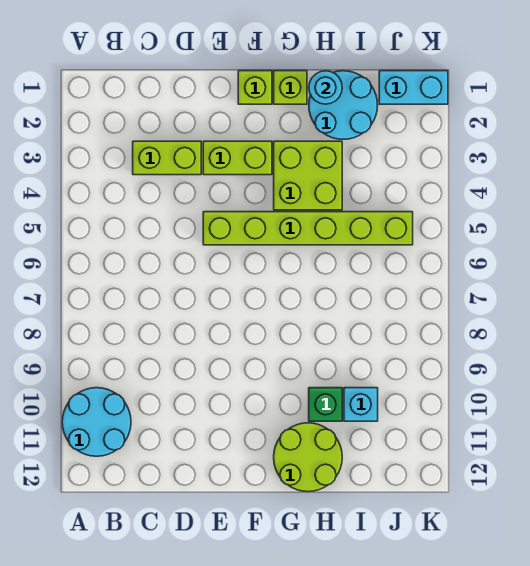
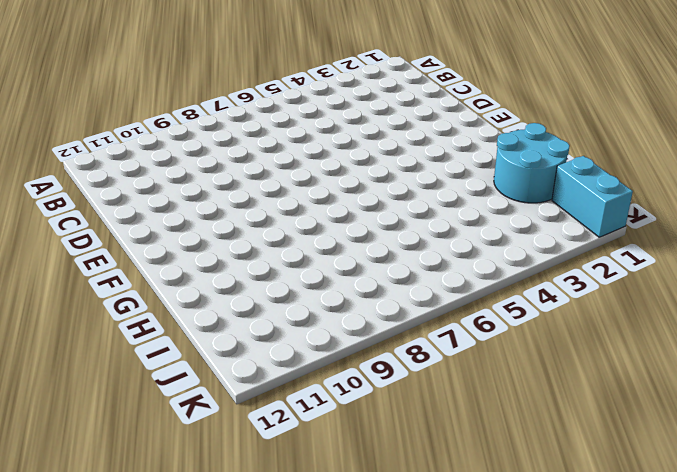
none -> cyan round brick A10:B11 level 1
none -> lime brick C3:D3 level 1
none -> lime brick E3:F3 level 1

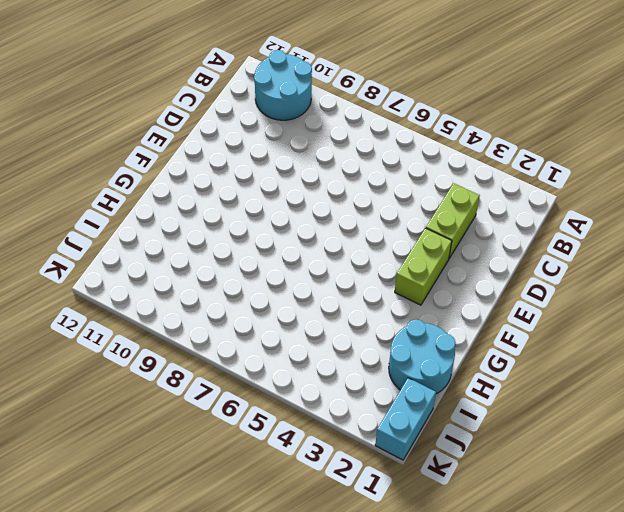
none -> lime brick E5:J5 level 1
none -> lime brick F1 level 1
none -> lime brick G1 level 1

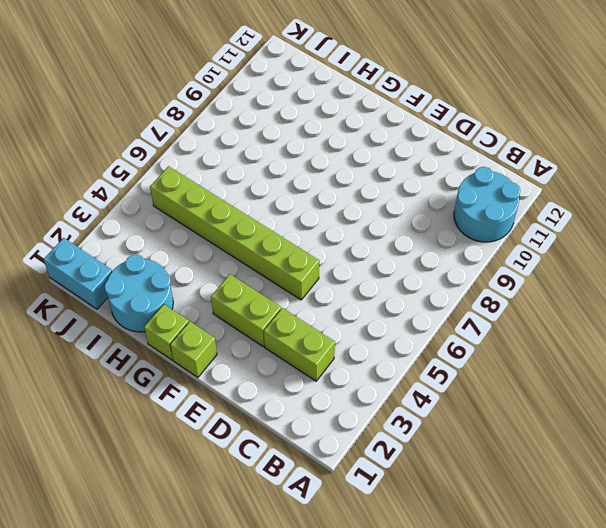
none -> lime brick G3:H4 level 1
none -> lime round brick G11:H12 level 1
none -> green brick H10 level 1

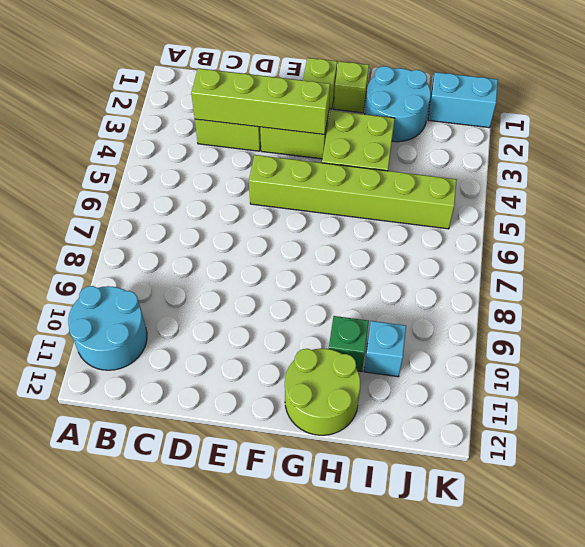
lime brick C3:F3 level 2 -> none
none -> cyan round brick H1 level 2

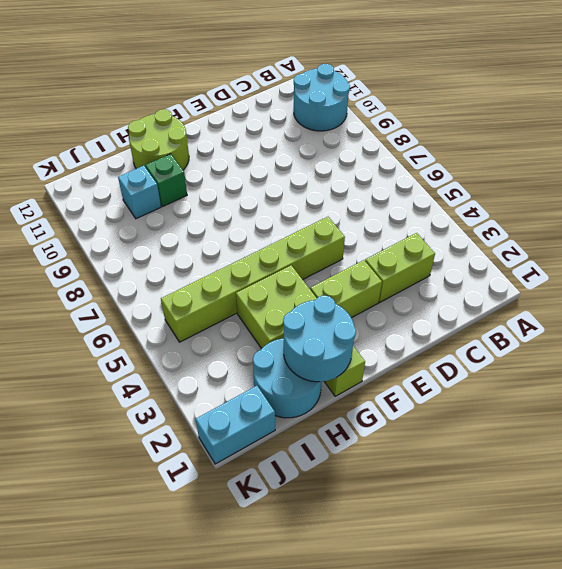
cyan round brick G1:H2 level 2 -> cyan round brick H1 level 2
none -> lime brick F1 level 1

